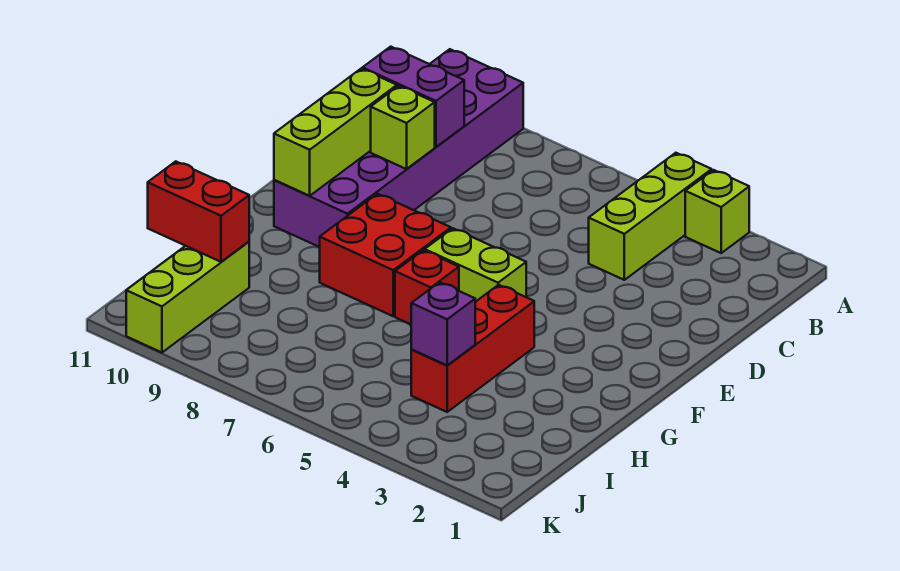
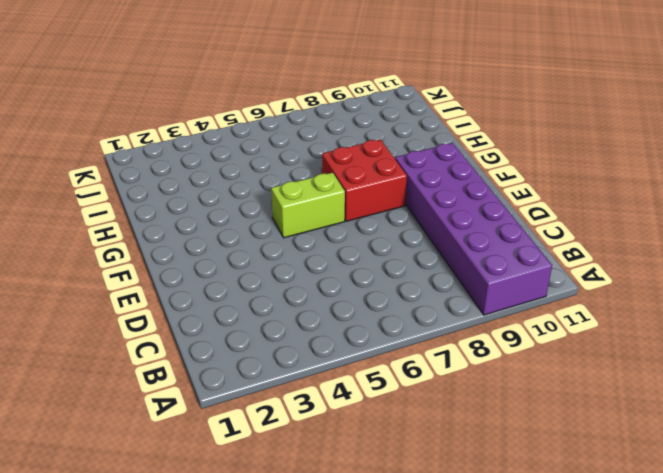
none -> lime brick A3 level 1
none -> lime brick A4:C4 level 1
none -> red brick G4:I4 level 1

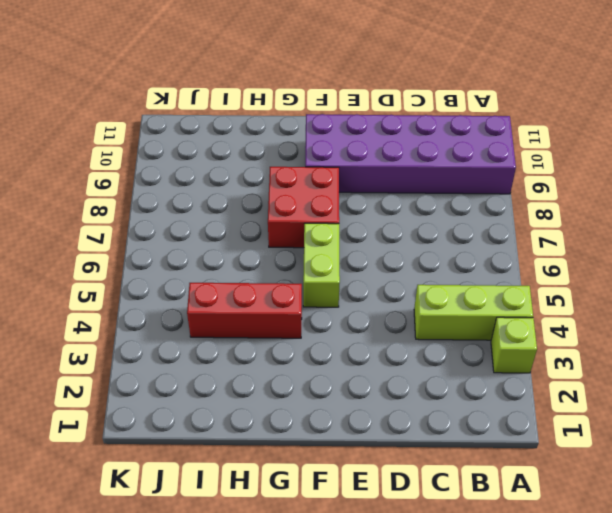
none -> red brick G6 level 1
none -> lime brick I10:K10 level 1
none -> purple brick C9:C10 level 2

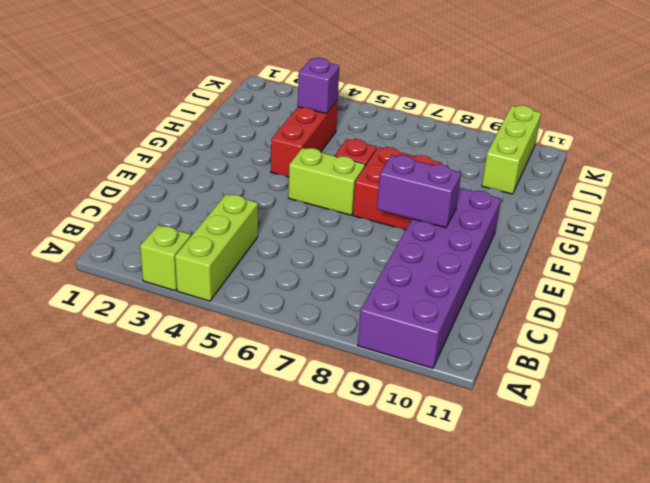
purple brick E8:E9 level 2 -> purple brick C9:C10 level 2
none -> lime brick D9 level 2
none -> lime brick D10:F10 level 2
none -> red brick I10:I11 level 2

